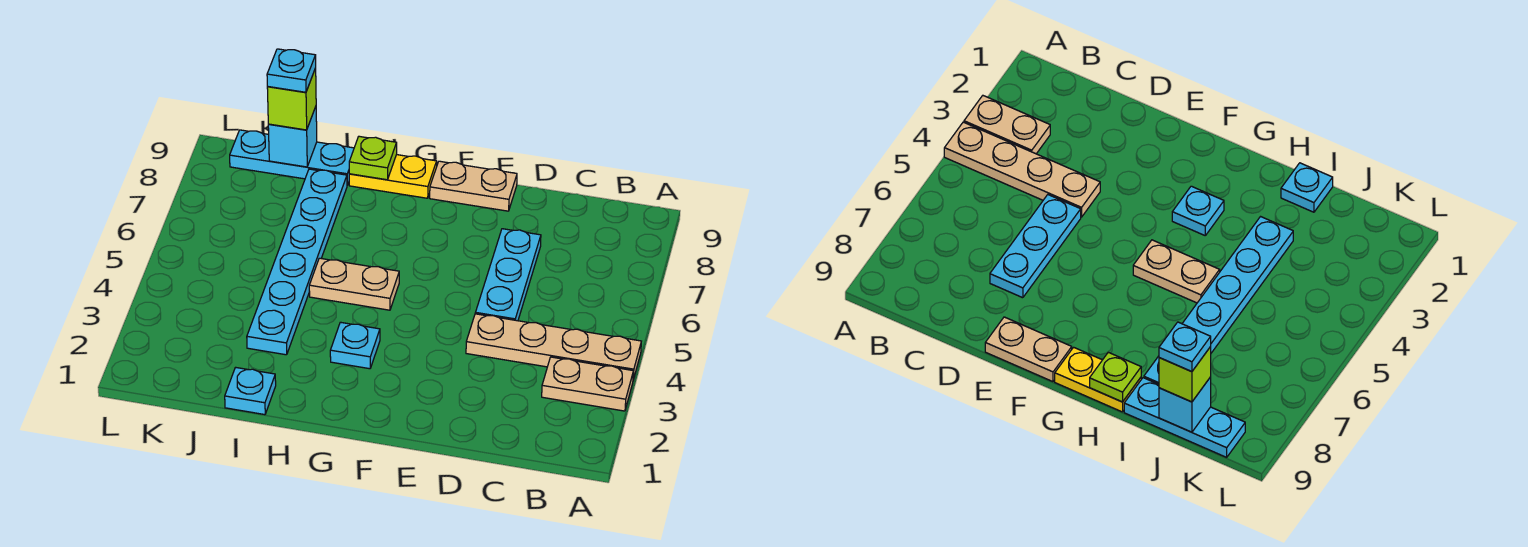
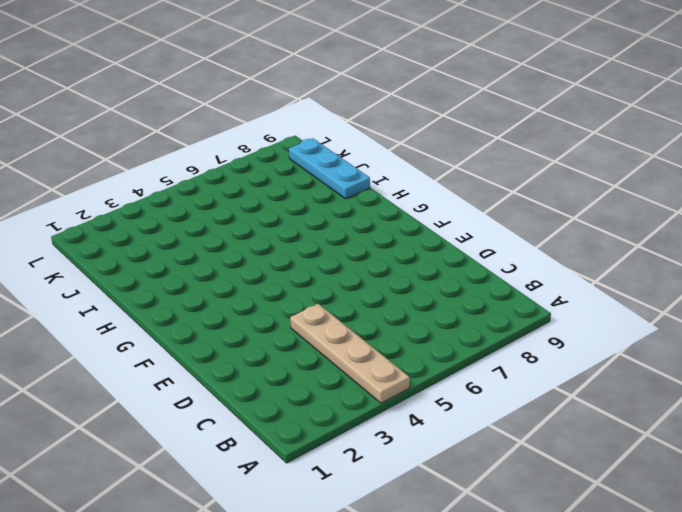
none -> tan plate A3:B3 level 1
none -> cyan plate D5:D7 level 1
none -> tan plate E9:F9 level 1

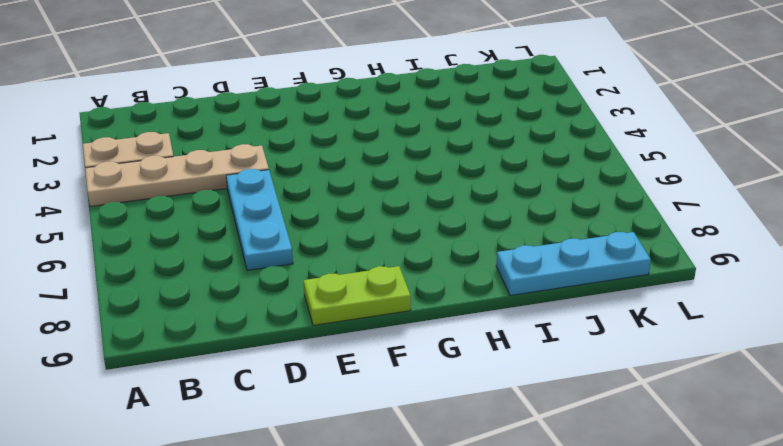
lime plate E9:F9 level 1 -> tan plate E9:F9 level 1
none -> cyan plate G3 level 1
none -> tan plate G5:H5 level 1
none -> yellow plate G9:H9 level 1

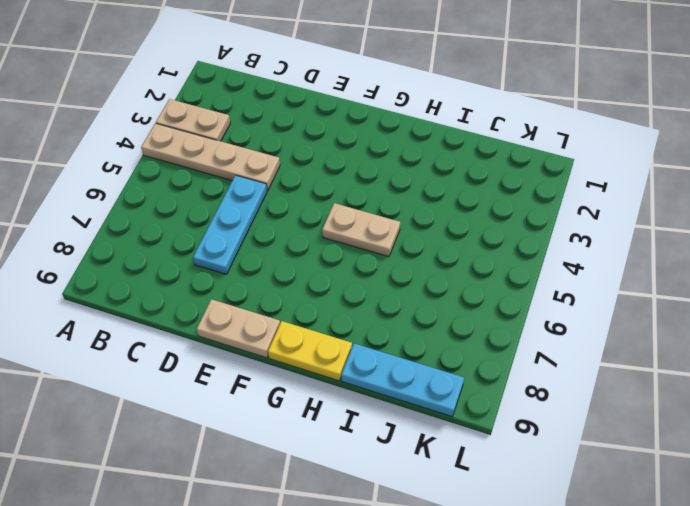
none -> cyan plate G3 level 1
none -> cyan plate I1 level 1
none -> cyan plate I3:I8 level 1

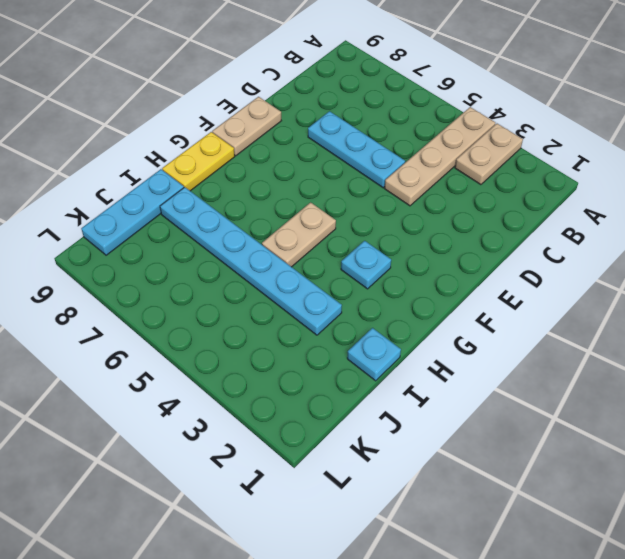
none -> lime plate H9 level 2
none -> cyan brick J9 level 2
none -> lime brick J9 level 3

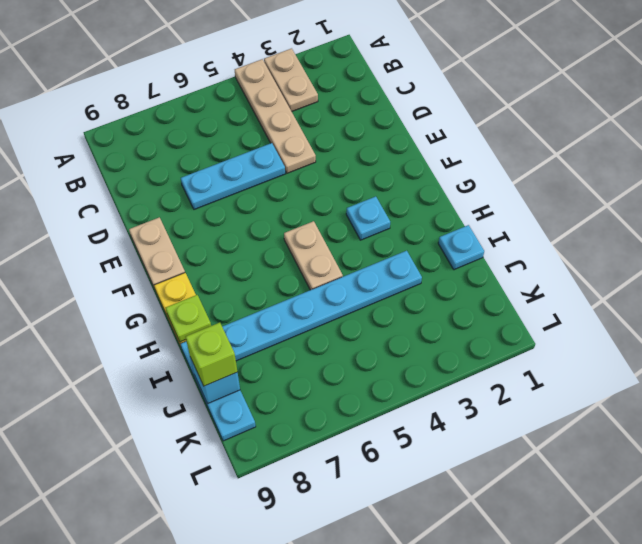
none -> cyan plate J9 level 4

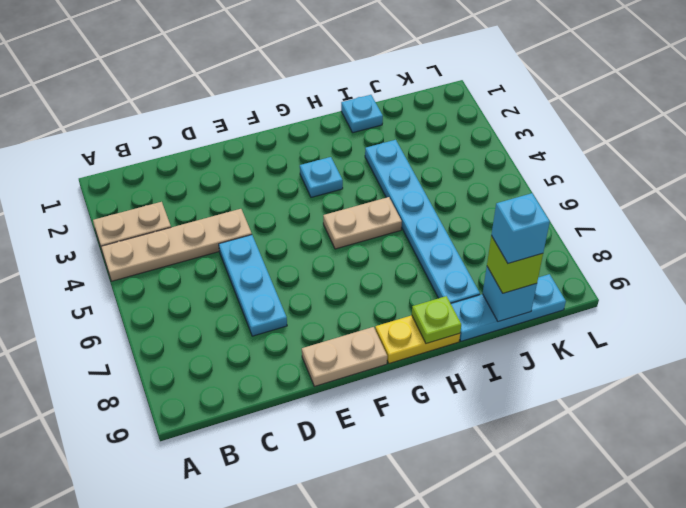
cyan brick J9 level 4 -> cyan plate J9 level 4

